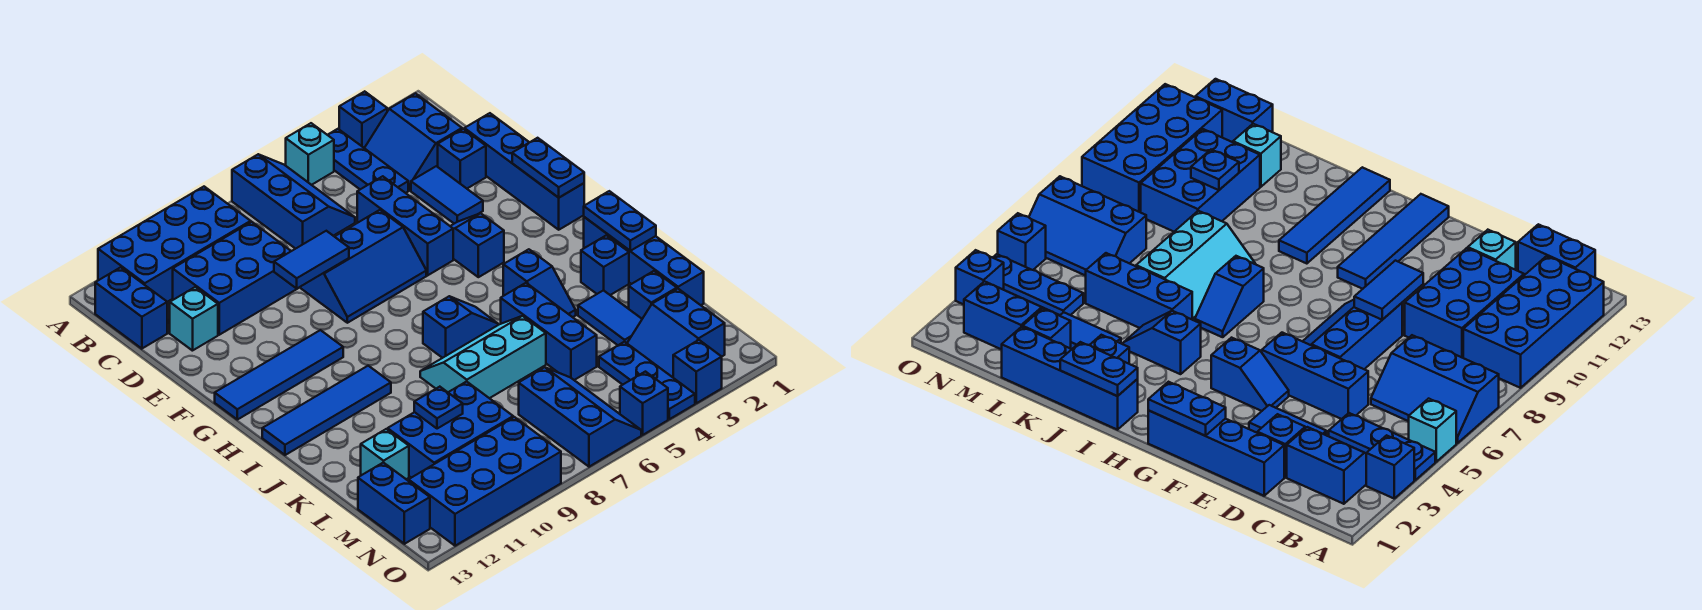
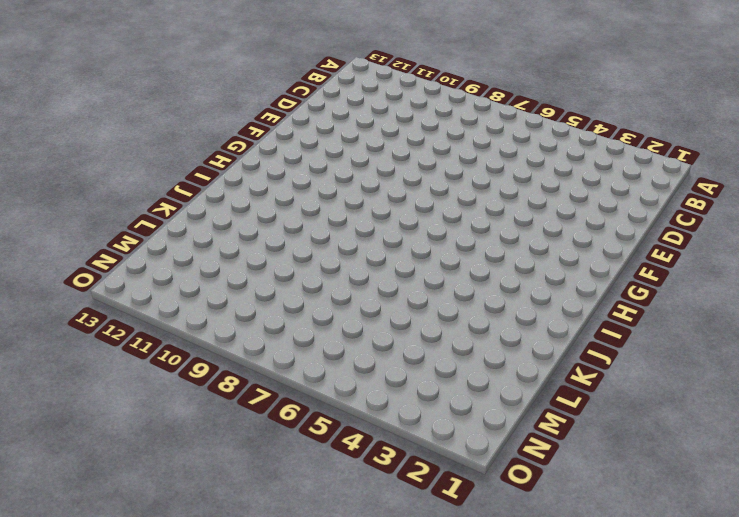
none -> blue brick A3 level 1
none -> blue plate A4:C4 level 1
none -> cyan brick A5 level 1
none -> blue slope A6:C7 level 1 top 7

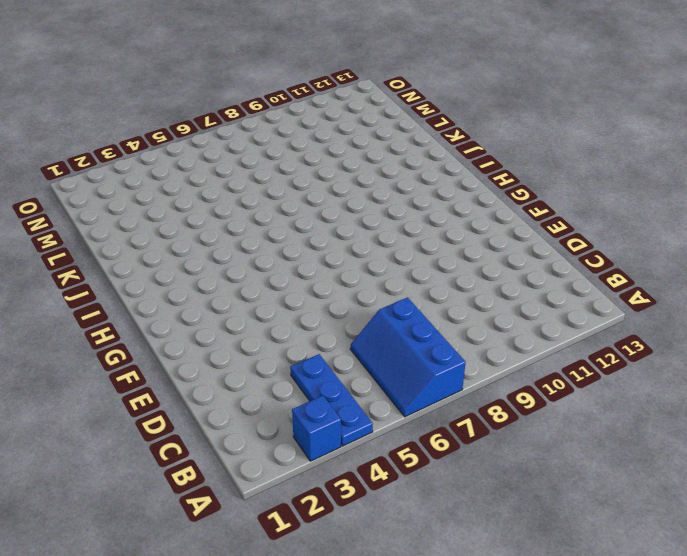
none -> cyan brick A5 level 1
none -> blue brick A9:B12 level 1
none -> blue slope B2:C3 level 1 top 2
none -> blue brick B13:C13 level 1

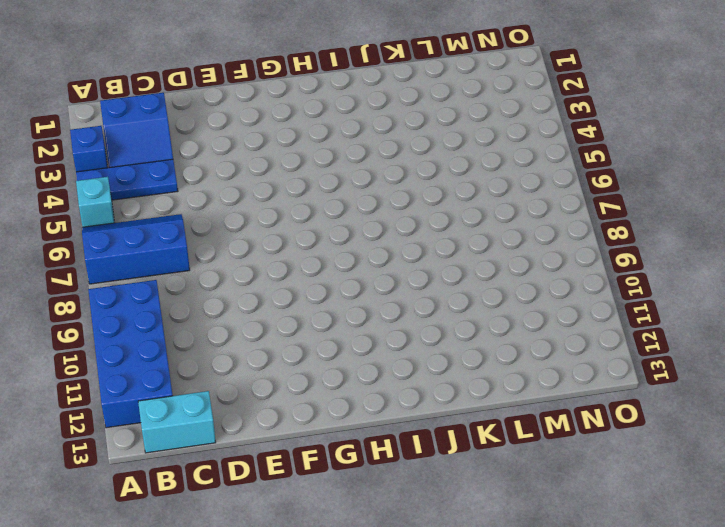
cyan brick B13:C13 level 1 -> blue brick B13:C13 level 1
none -> blue brick C9:D11 level 1
none -> blue brick D1:G1 level 1
none -> blue brick D2 level 1
none -> blue tile D3:E3 level 1

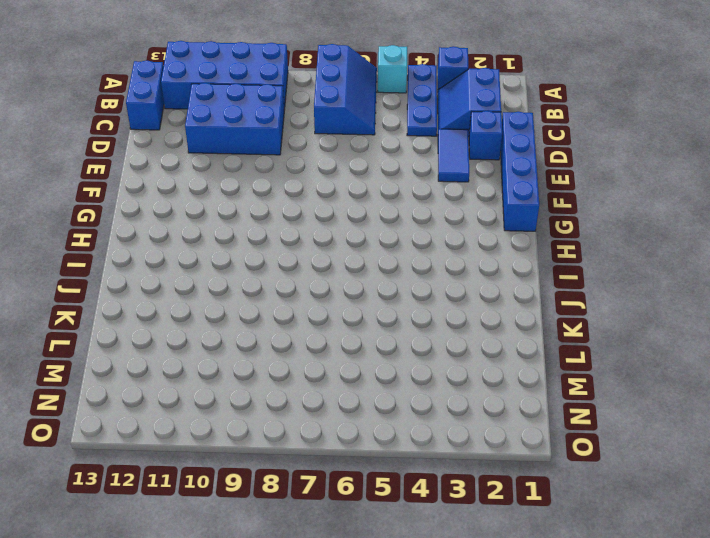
none -> blue brick D5:F5 level 1
none -> cyan brick D12 level 1
none -> blue slope E6:F8 level 1 top E
none -> blue slope F4:G4 level 1 top G

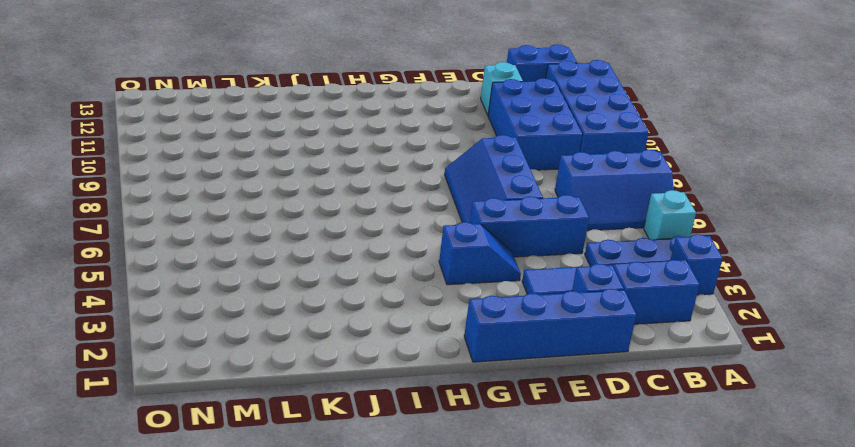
none -> blue tile G10:G13 level 1
none -> blue brick I1:L1 level 1
none -> blue slope I4:J4 level 1 top I
none -> blue slope I6:I7 level 1 top 7

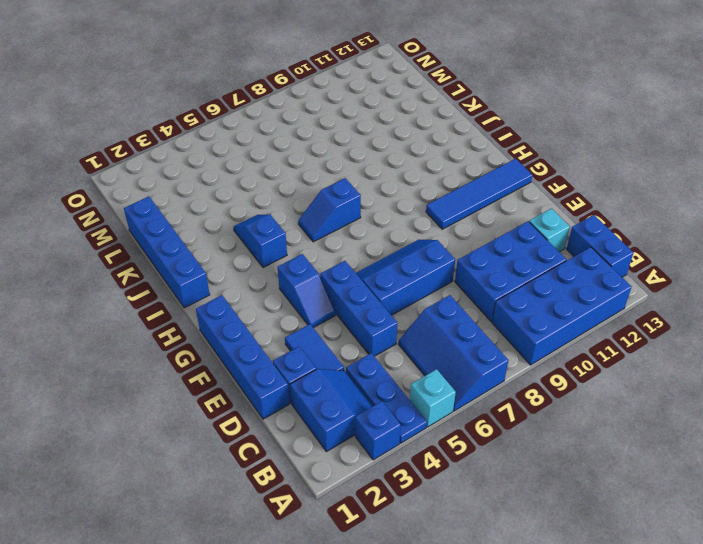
none -> blue tile I10:I13 level 1
none -> blue brick J2 level 1
none -> blue brick J5:L5 level 1
none -> cyan slope J6:K8 level 1 top K

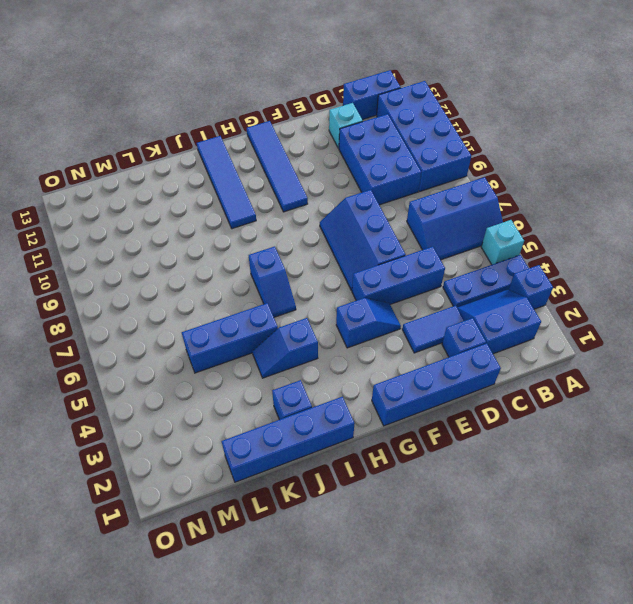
none -> cyan slope J6:K8 level 1 top K
none -> blue tile K3:L3 level 1
none -> blue brick L2 level 1
none -> blue brick L9:M11 level 1

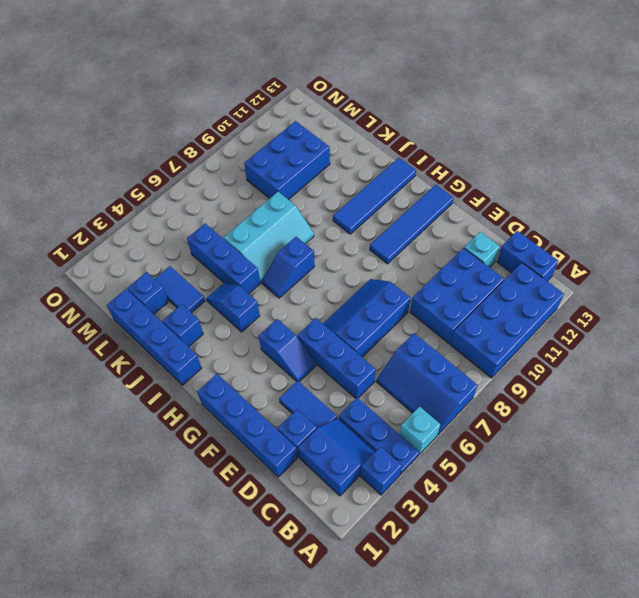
none -> cyan brick L12 level 1
none -> blue slope M2:N3 level 1 top 2
none -> blue plate M4:O4 level 1
none -> blue slope M6:O7 level 1 top 7

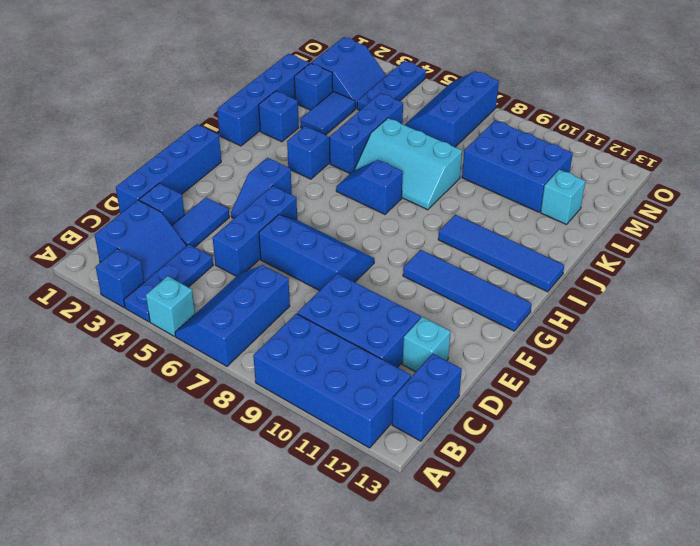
none -> blue brick M13:N13 level 1
none -> blue brick N9:O12 level 1
none -> blue brick O3 level 1
none -> blue brick O5 level 1

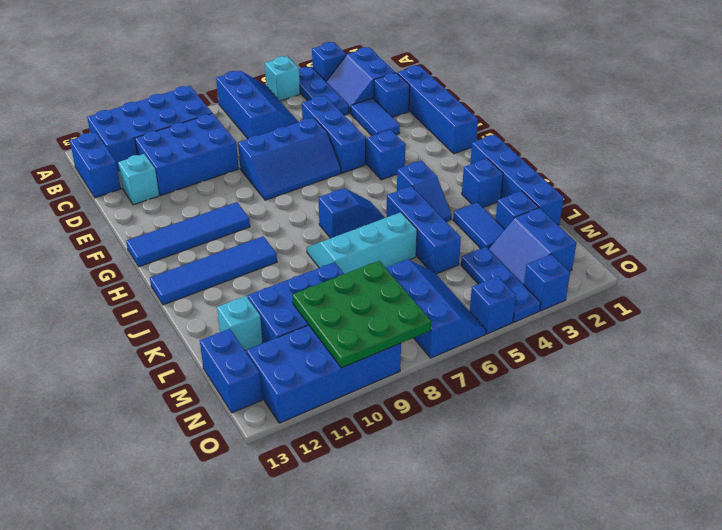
green plate M8:O10 level 2 -> none
none -> blue tile E8:E9 level 2
none -> blue plate F1:G1 level 2
none -> blue plate I1:J1 level 2
none -> blue plate L10 level 2

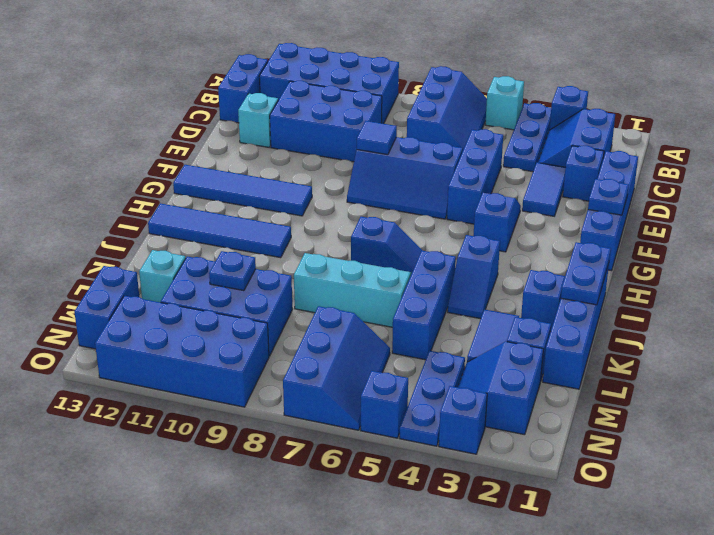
blue tile E8 level 2 -> blue tile E8:E9 level 2
blue plate F1 level 2 -> blue plate F1:G1 level 2

